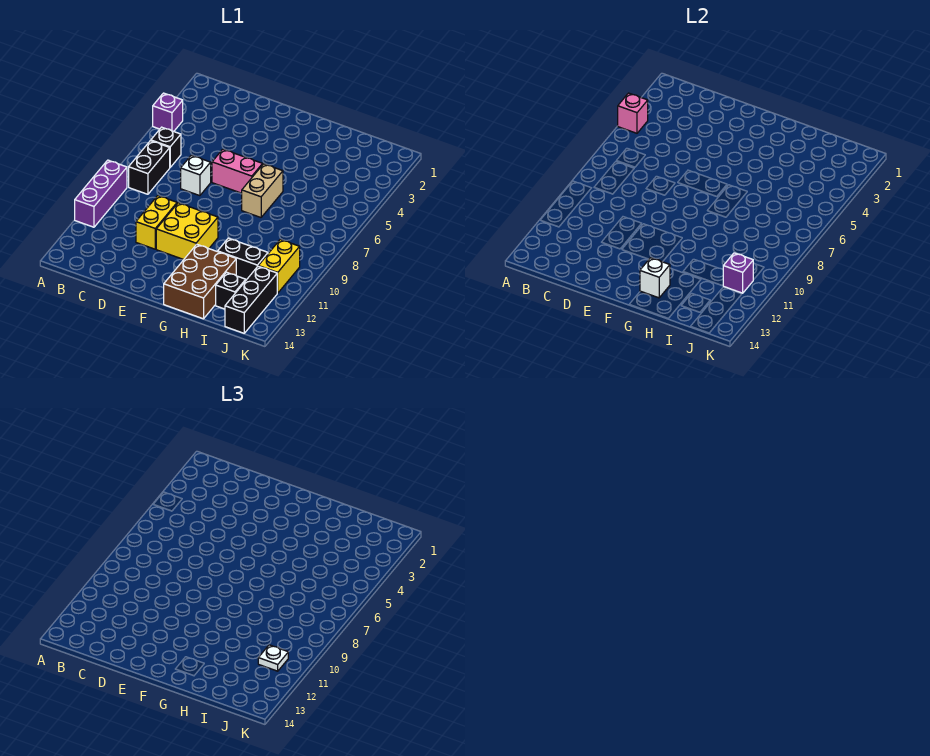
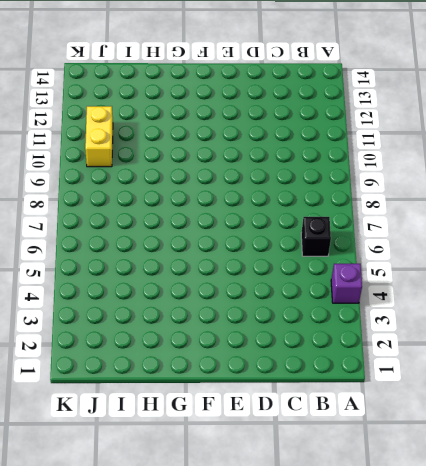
none -> purple brick A9:A11 level 1
none -> black brick B7:B8 level 1
none -> white brick D7 level 1

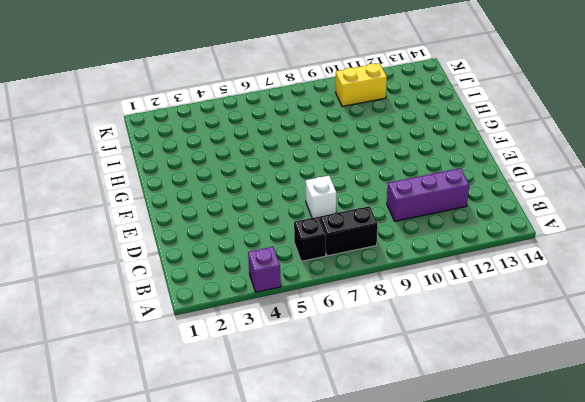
purple brick C10:C12 level 1 -> purple brick A9:A11 level 1
none -> yellow brick D10:D11 level 1
none -> pink brick E6:F6 level 1
none -> yellow brick E10:F11 level 1

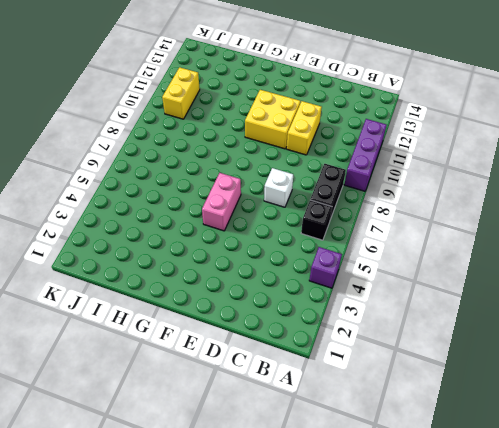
pink brick F5:F6 level 1 -> pink brick E6:F6 level 1
none -> tan brick G6:G7 level 1
none -> brown brick G12:H14 level 1
none -> black brick H11:I11 level 1

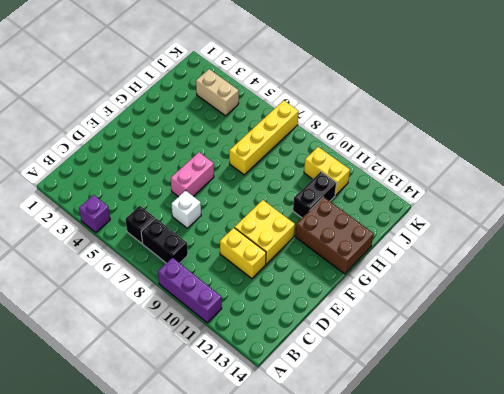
yellow brick H7:K7 level 1 -> none
tan brick J3:J4 level 1 -> tan brick G6:G7 level 1
none -> black brick I13 level 1
none -> black brick J12:J14 level 1
none -> pink brick A4 level 2

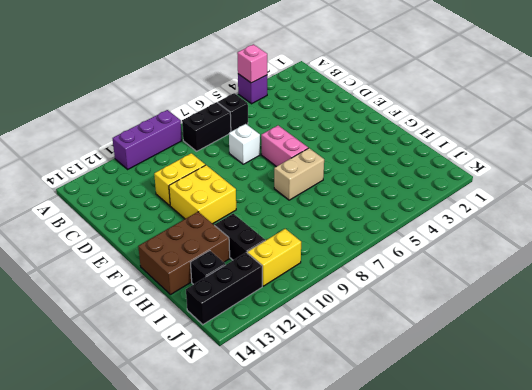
none -> white brick G13 level 2
none -> purple brick J11 level 2
none -> white plate J11 level 3

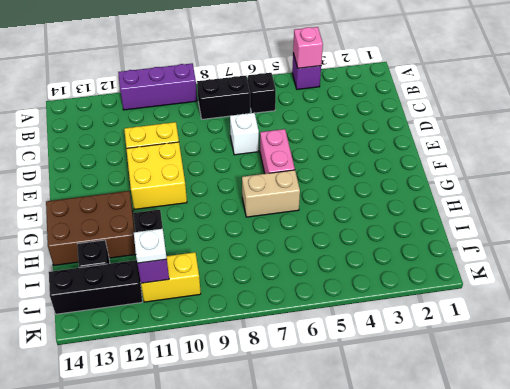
none -> white brick G13 level 2

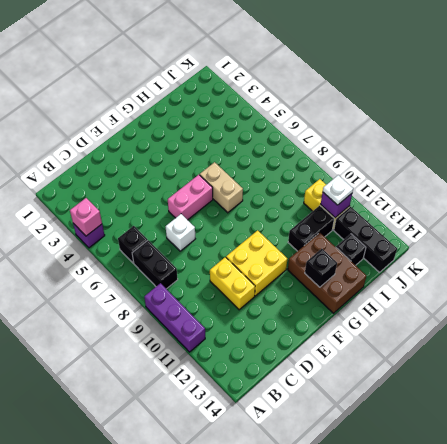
black brick G13 level 2 -> white brick G13 level 2

